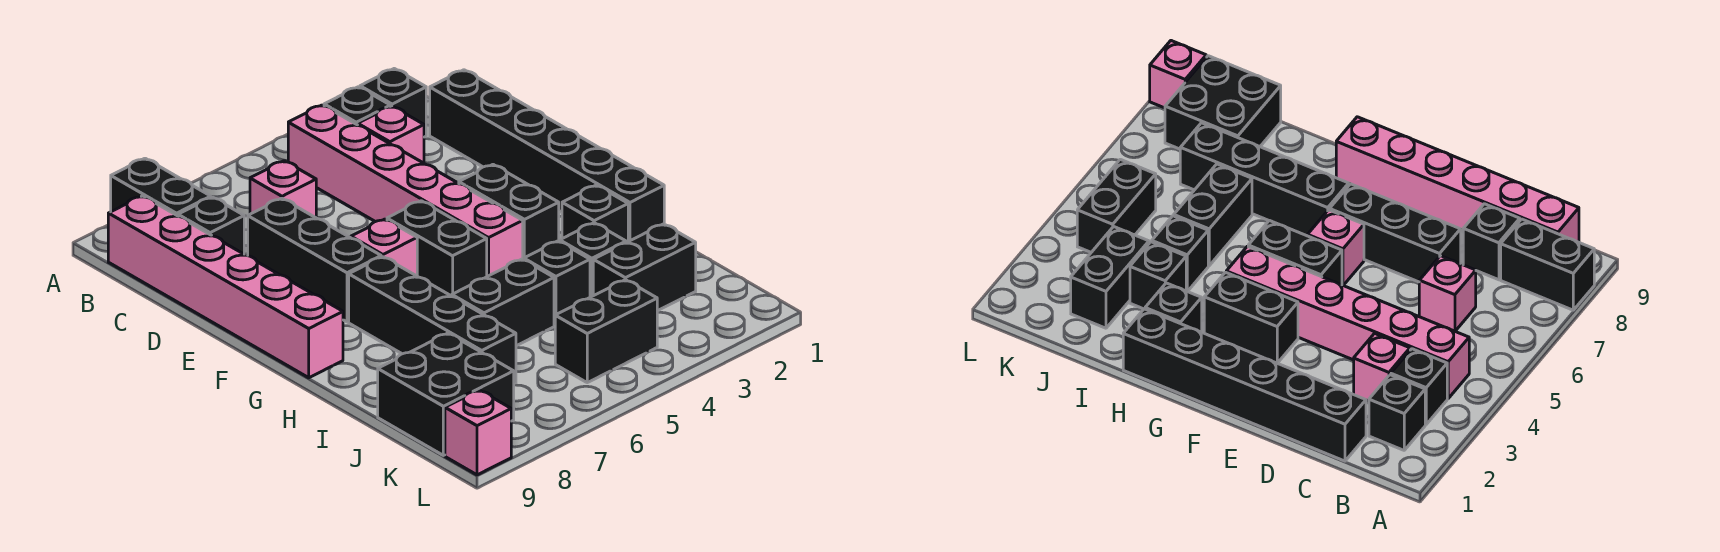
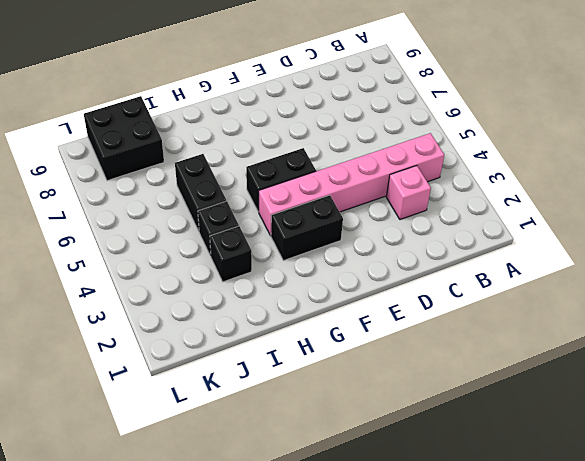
none -> black brick A8:B8 level 1
none -> black brick B2 level 1
none -> black brick B3 level 1

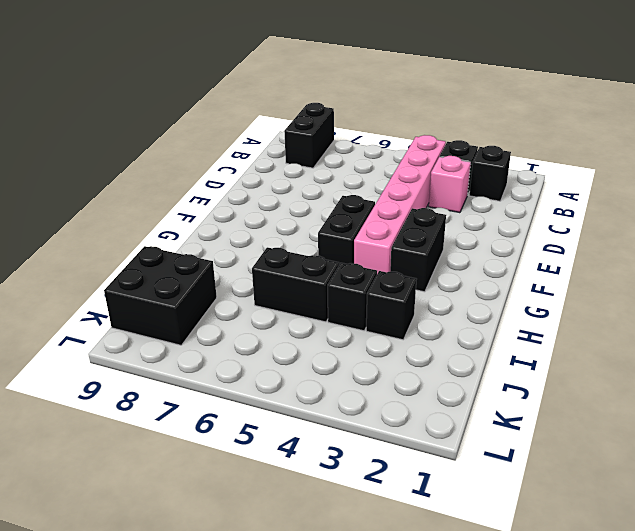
none -> pink brick B9:G9 level 1
none -> black brick C1:H1 level 1
none -> pink brick C6 level 1

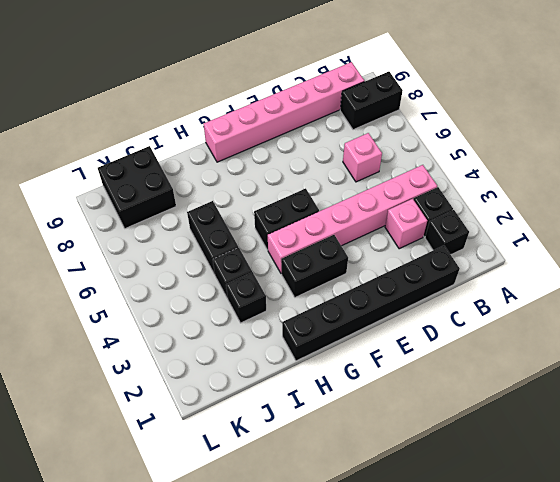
none -> black brick C8 level 1
none -> black brick D7:F7 level 1
none -> pink brick F6 level 1

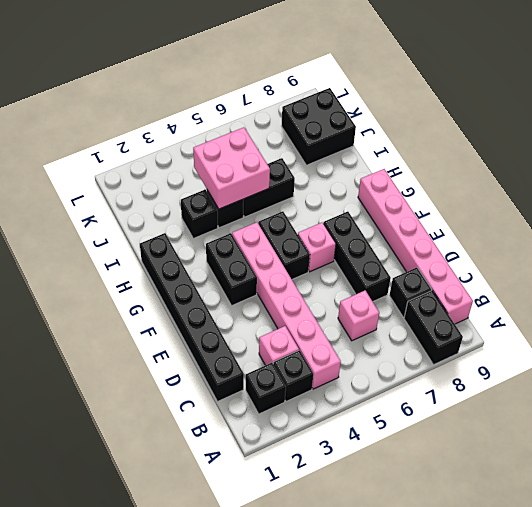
pink brick I4:J5 level 2 -> none
none -> black brick G7:J7 level 1
none -> black brick H2 level 1
none -> black brick J2:J3 level 1

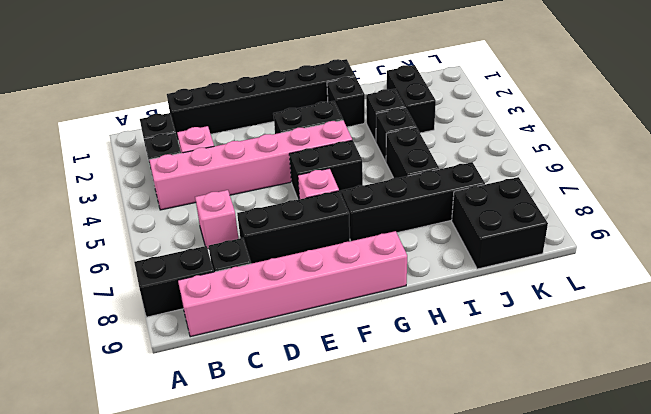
none -> black brick K4:K5 level 1
none -> pink brick L9 level 1

